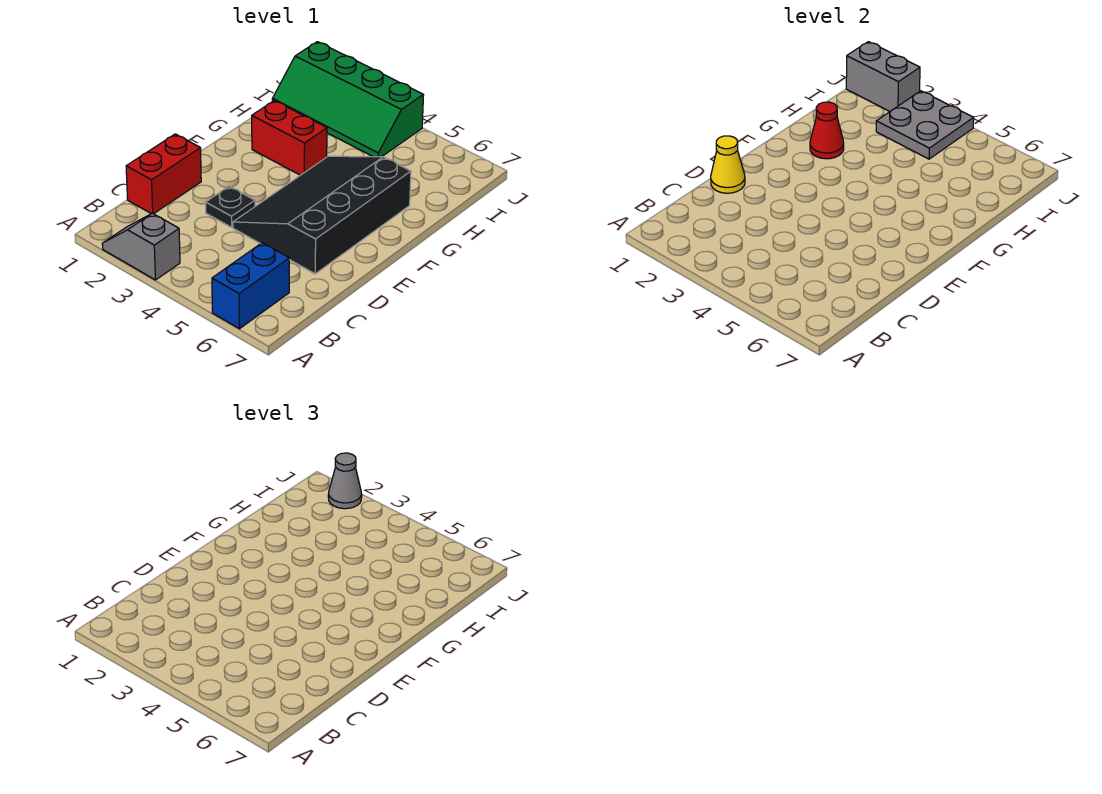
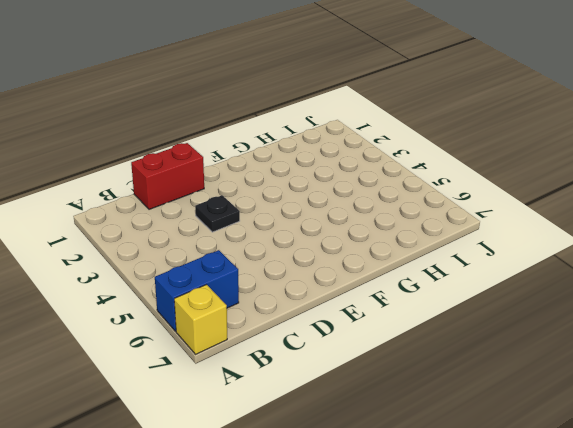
yellow brick A7 level 1 -> none
none -> grey slope A2:A3 level 1 top 3
none -> black slope D4:G6 level 1 top 6
none -> red brick G2:G3 level 1

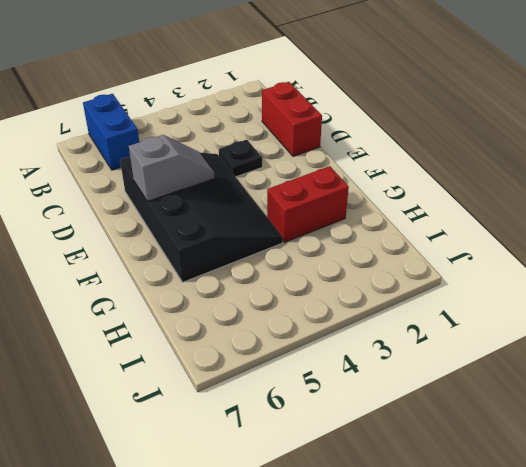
grey slope E5:E6 level 2 top 6 -> grey slope A2:A3 level 1 top 3
none -> green slope I1:J4 level 1 top J
none -> yellow cone D1 level 2
none -> red cone G2 level 2

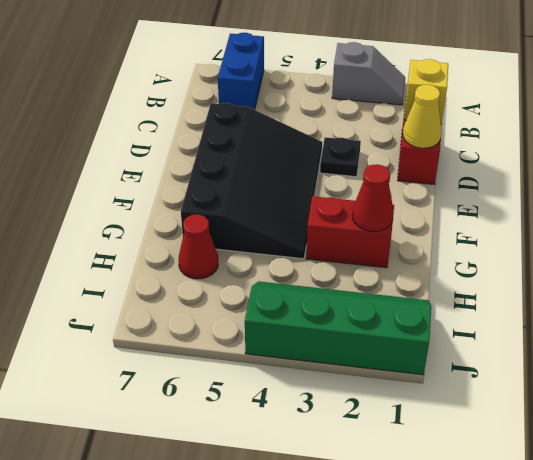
yellow brick C1 level 2 -> none
red cone H6 level 1 -> none
none -> grey plate I3:J4 level 2
none -> grey brick J1:J2 level 2
none -> grey cone J2 level 3

